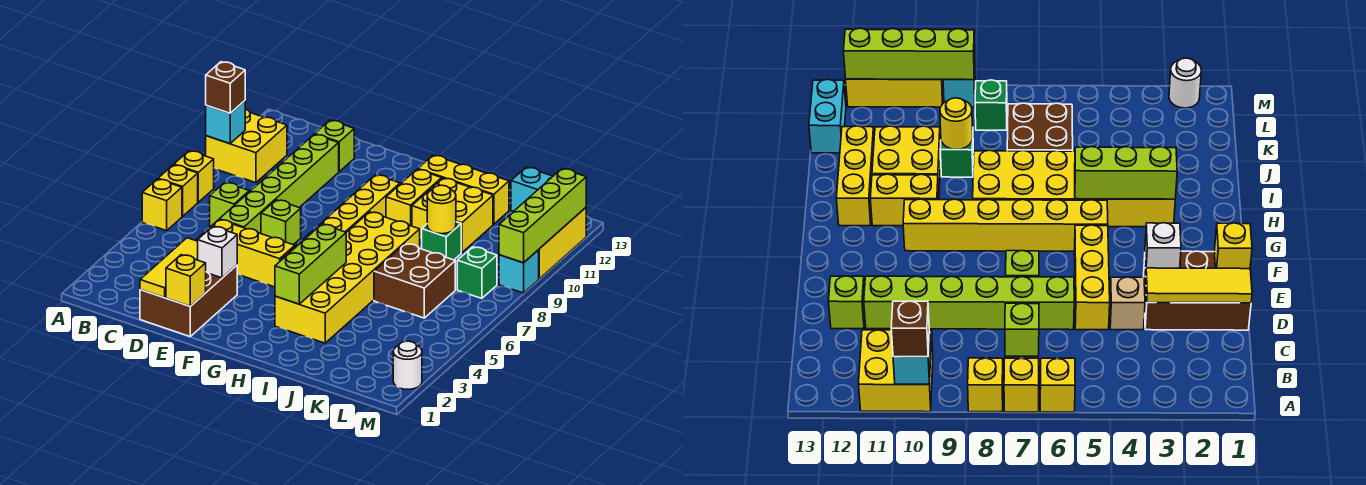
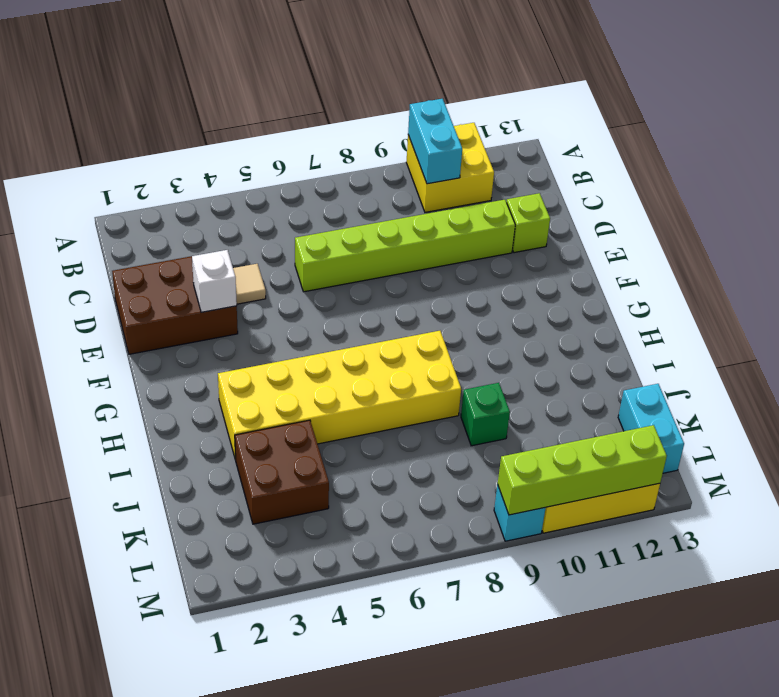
cyan brick A10:B10 level 2 -> cyan brick A10 level 2
tan tile D4 level 1 -> tan brick D4 level 1
brown brick J3:K4 level 1 -> brown brick J6:K7 level 1
none -> yellow brick A6 level 1
none -> yellow brick A7 level 1
none -> yellow brick A8 level 1
none -> lime brick C7 level 1

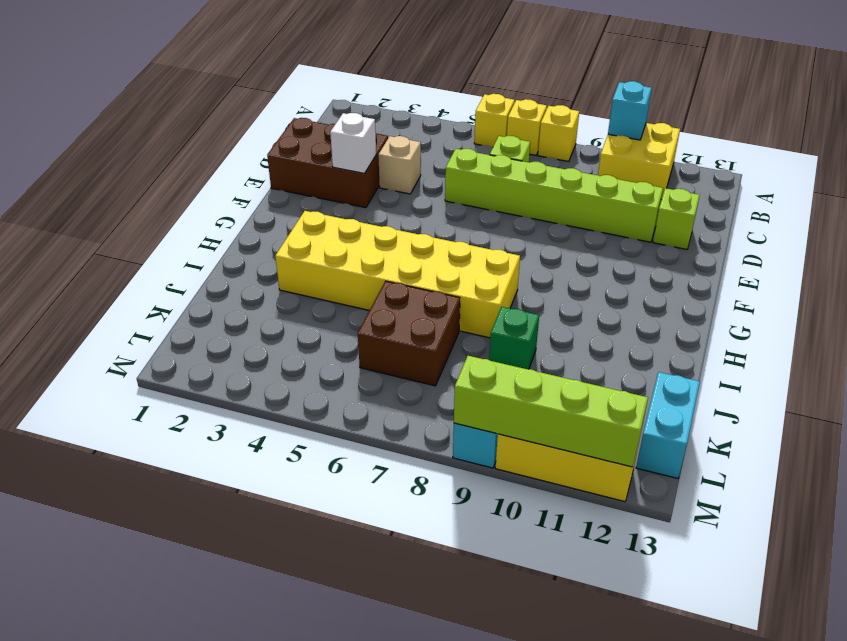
none -> yellow brick D5:F5 level 1
none -> lime brick E7 level 1
none -> yellow brick G5:G10 level 1
none -> yellow brick H10:H11 level 1

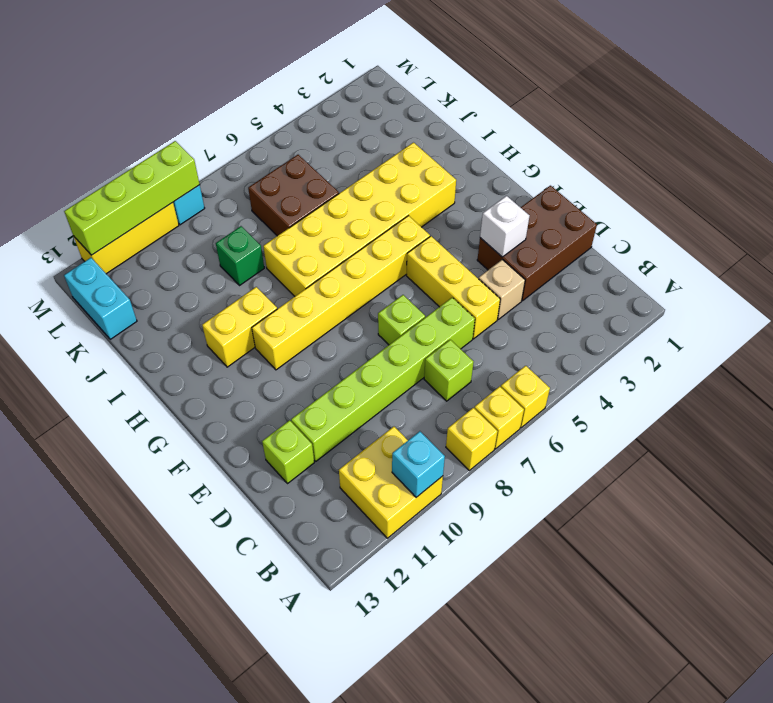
none -> yellow brick H12:J12 level 1
none -> yellow brick I10:J11 level 1
none -> green brick L8 level 1
none -> white round brick M2 level 1

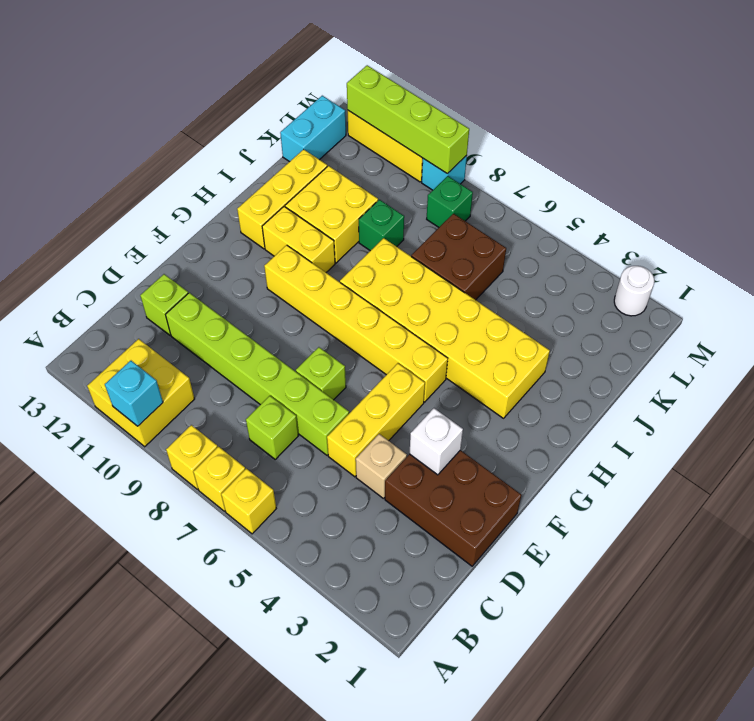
none -> yellow tile D1:D3 level 2
none -> yellow brick E1 level 2
none -> lime brick H3:H5 level 2
none -> yellow round brick J9 level 2

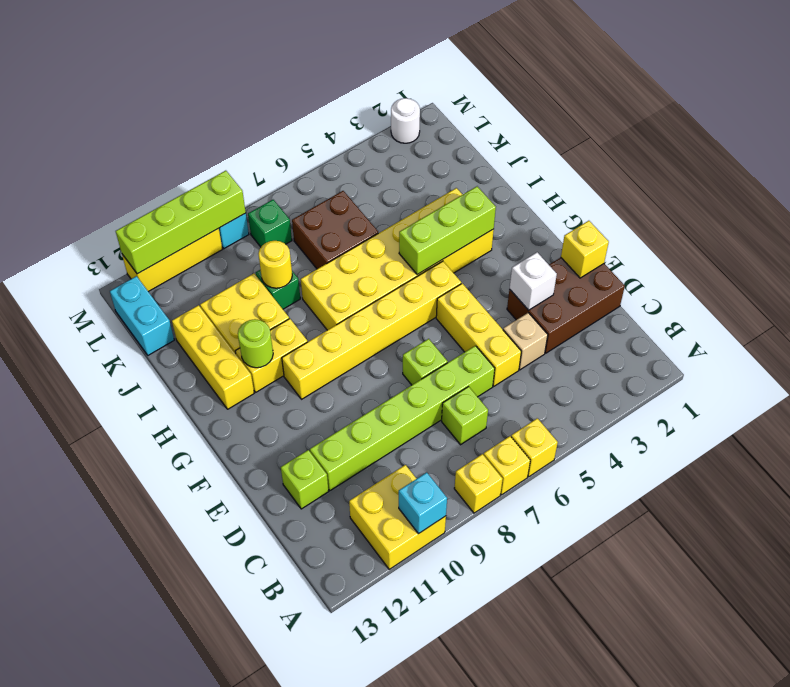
lime round brick H11 level 2 -> none
none -> yellow tile D1:D3 level 2
none -> brown brick A10 level 3

